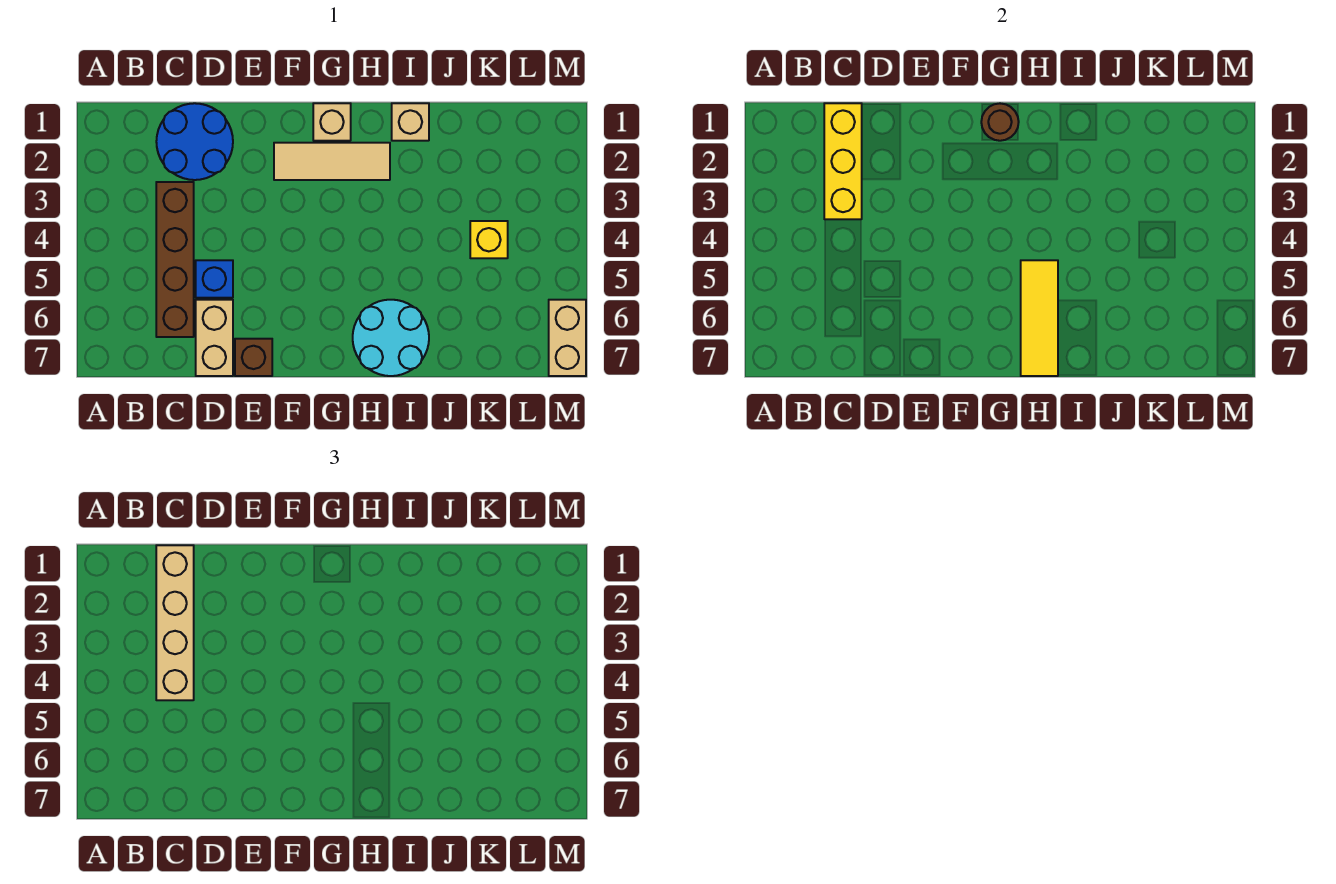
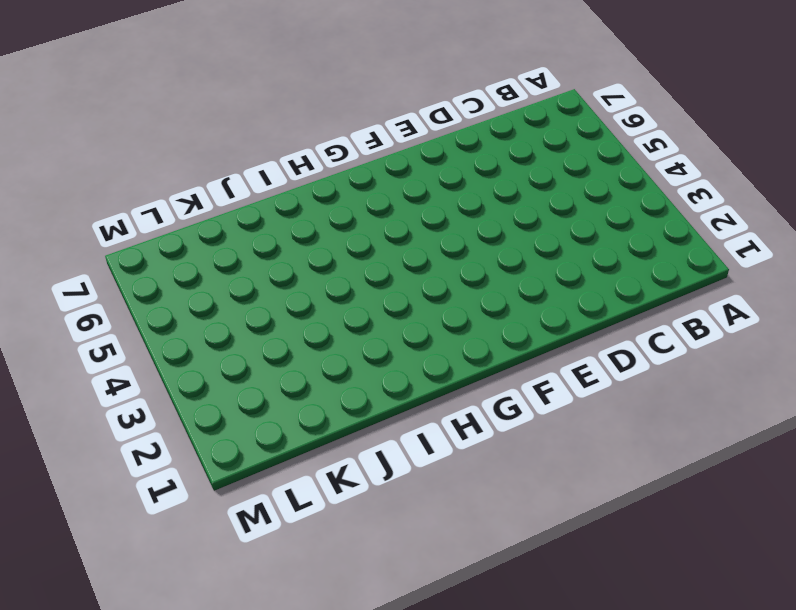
none -> blue round brick C1:D2 level 1
none -> brown brick C3:C6 level 1
none -> blue brick D5 level 1

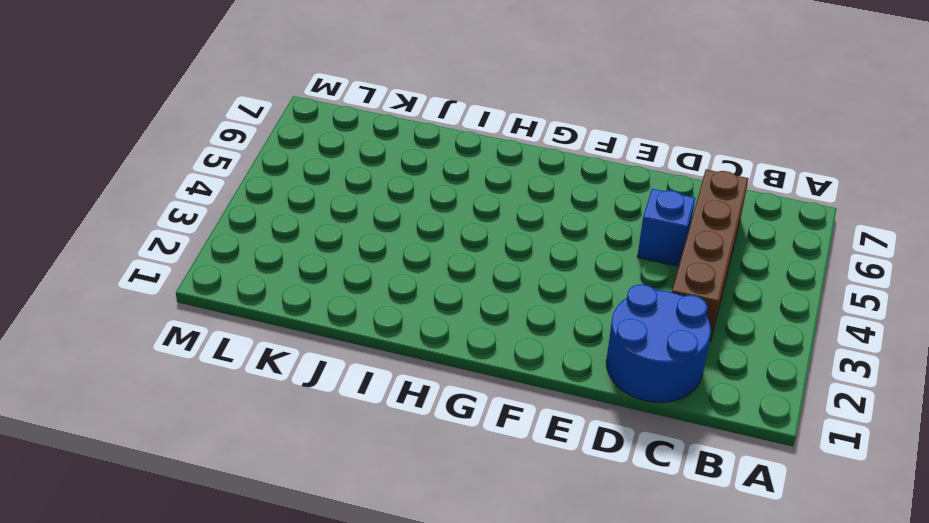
none -> tan brick D6:D7 level 1
none -> brown brick E7 level 1
none -> tan tile F2:H2 level 1

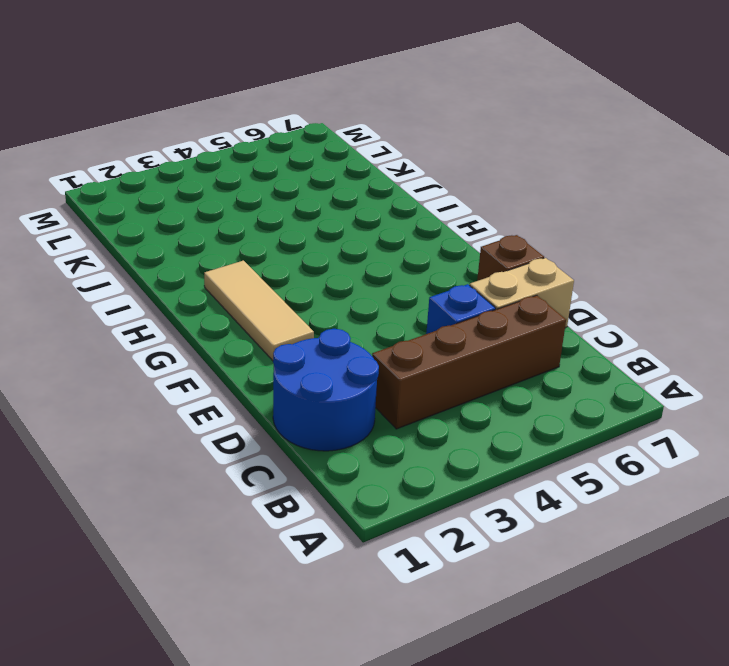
none -> tan brick G1 level 1
none -> cyan round brick H6:I7 level 1
none -> tan brick I1 level 1

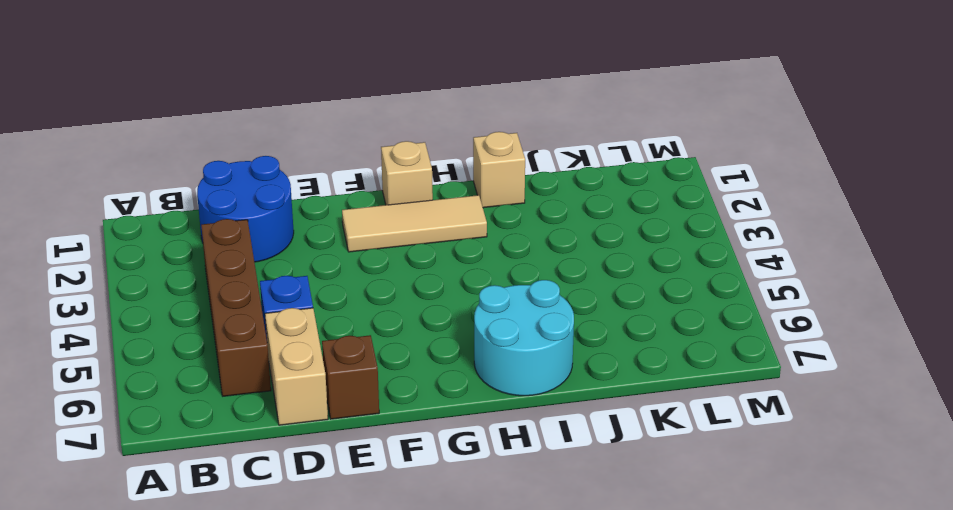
none -> yellow brick K4 level 1
none -> tan brick M6:M7 level 1
none -> yellow brick C1:C3 level 2

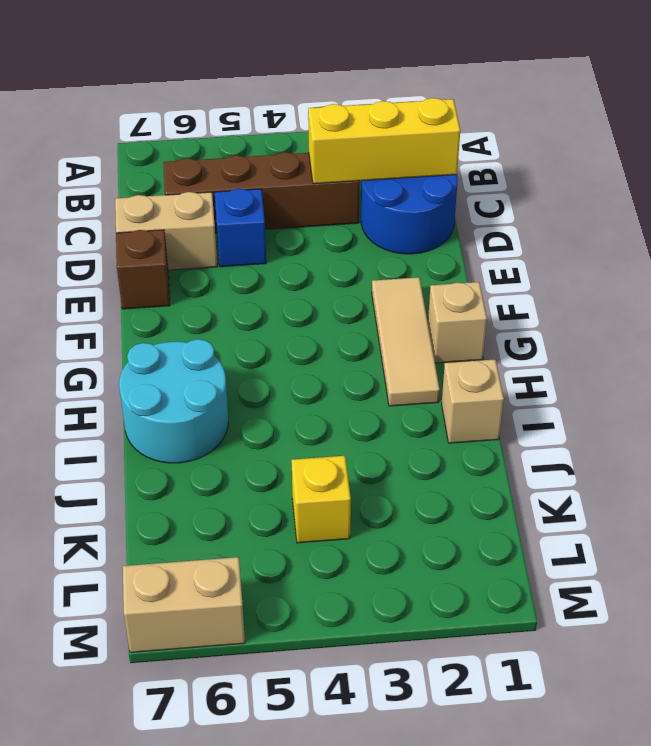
none -> brown round brick G1 level 2
none -> yellow tile H5:H7 level 2
none -> tan brick C1:C4 level 3

